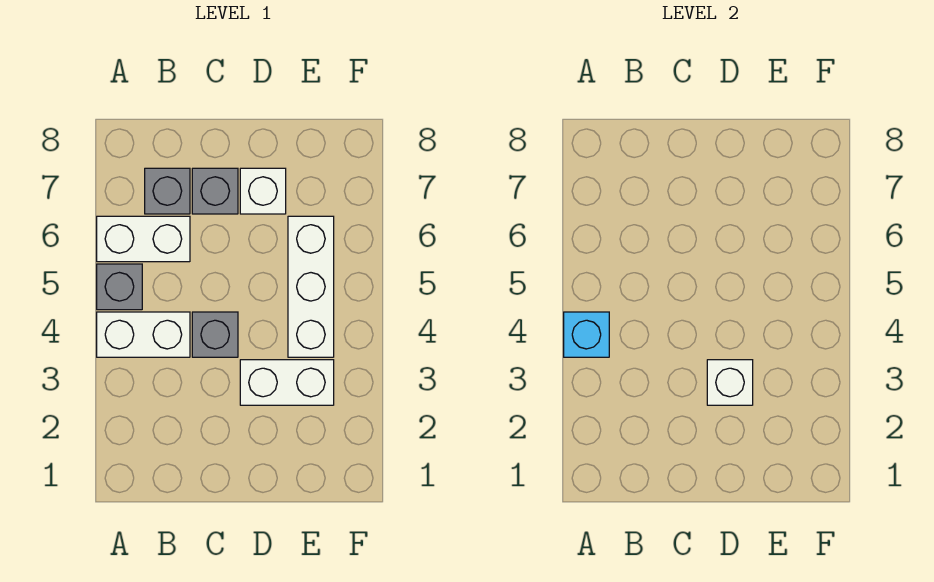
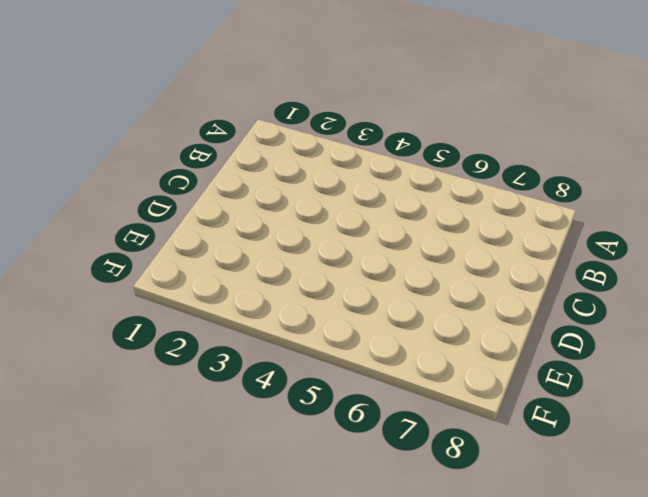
none -> white brick A4:B4 level 1
none -> grey brick A5 level 1

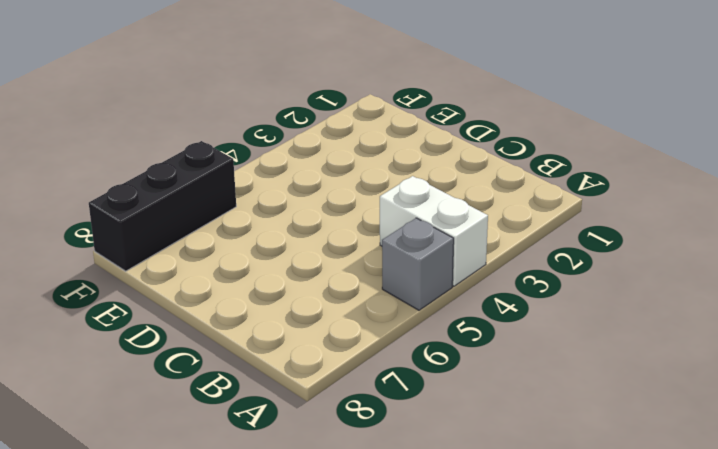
black brick F6:F8 level 1 -> none
none -> white brick A6:B6 level 1
none -> grey brick B7 level 1

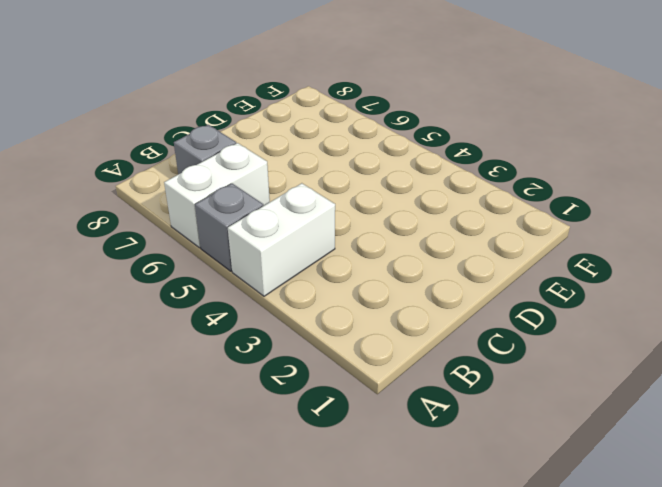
none -> grey brick C4 level 1
none -> grey brick C7 level 1

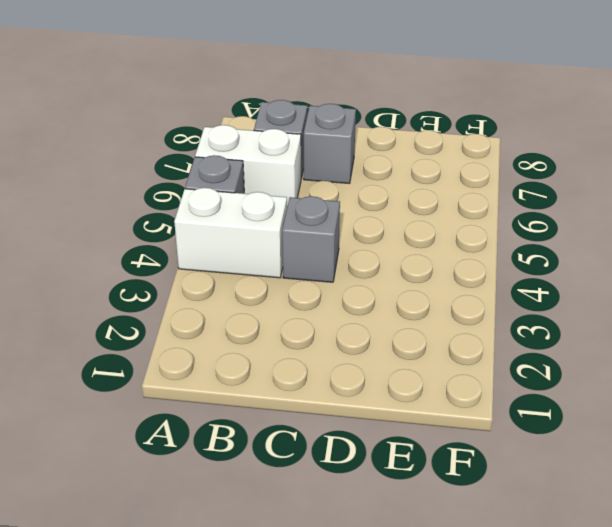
none -> white brick D3:E3 level 1
none -> white brick D7 level 1

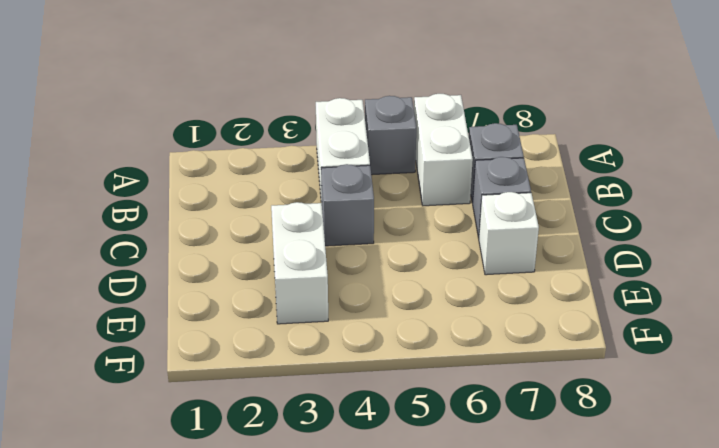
none -> white brick E4:E6 level 1
none -> cyan brick A4 level 2

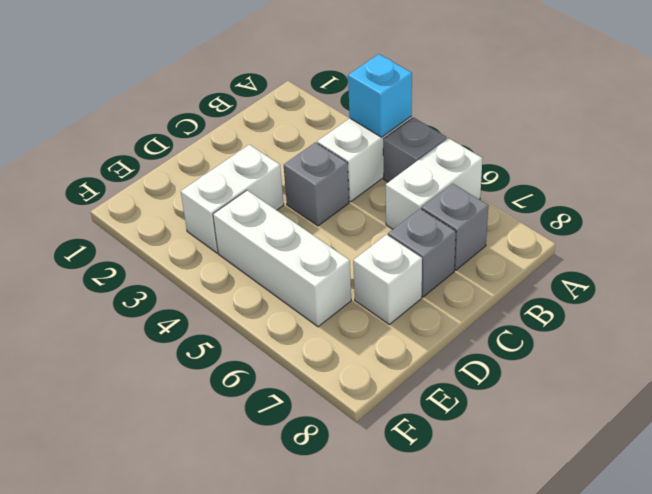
none -> white brick D3 level 2

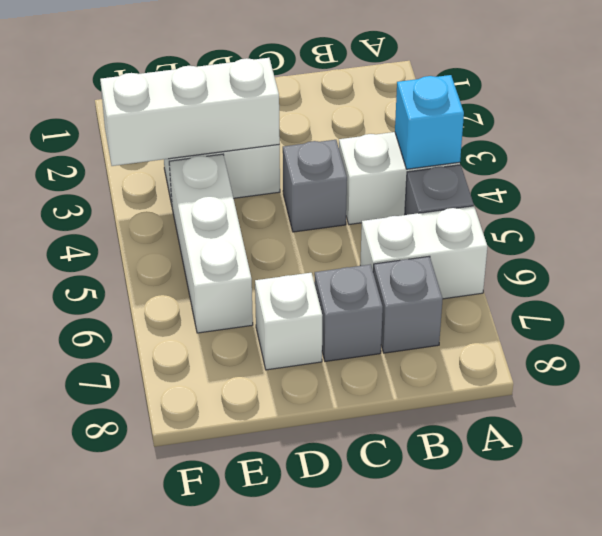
white brick D3:F3 level 2 -> white brick D3 level 2

